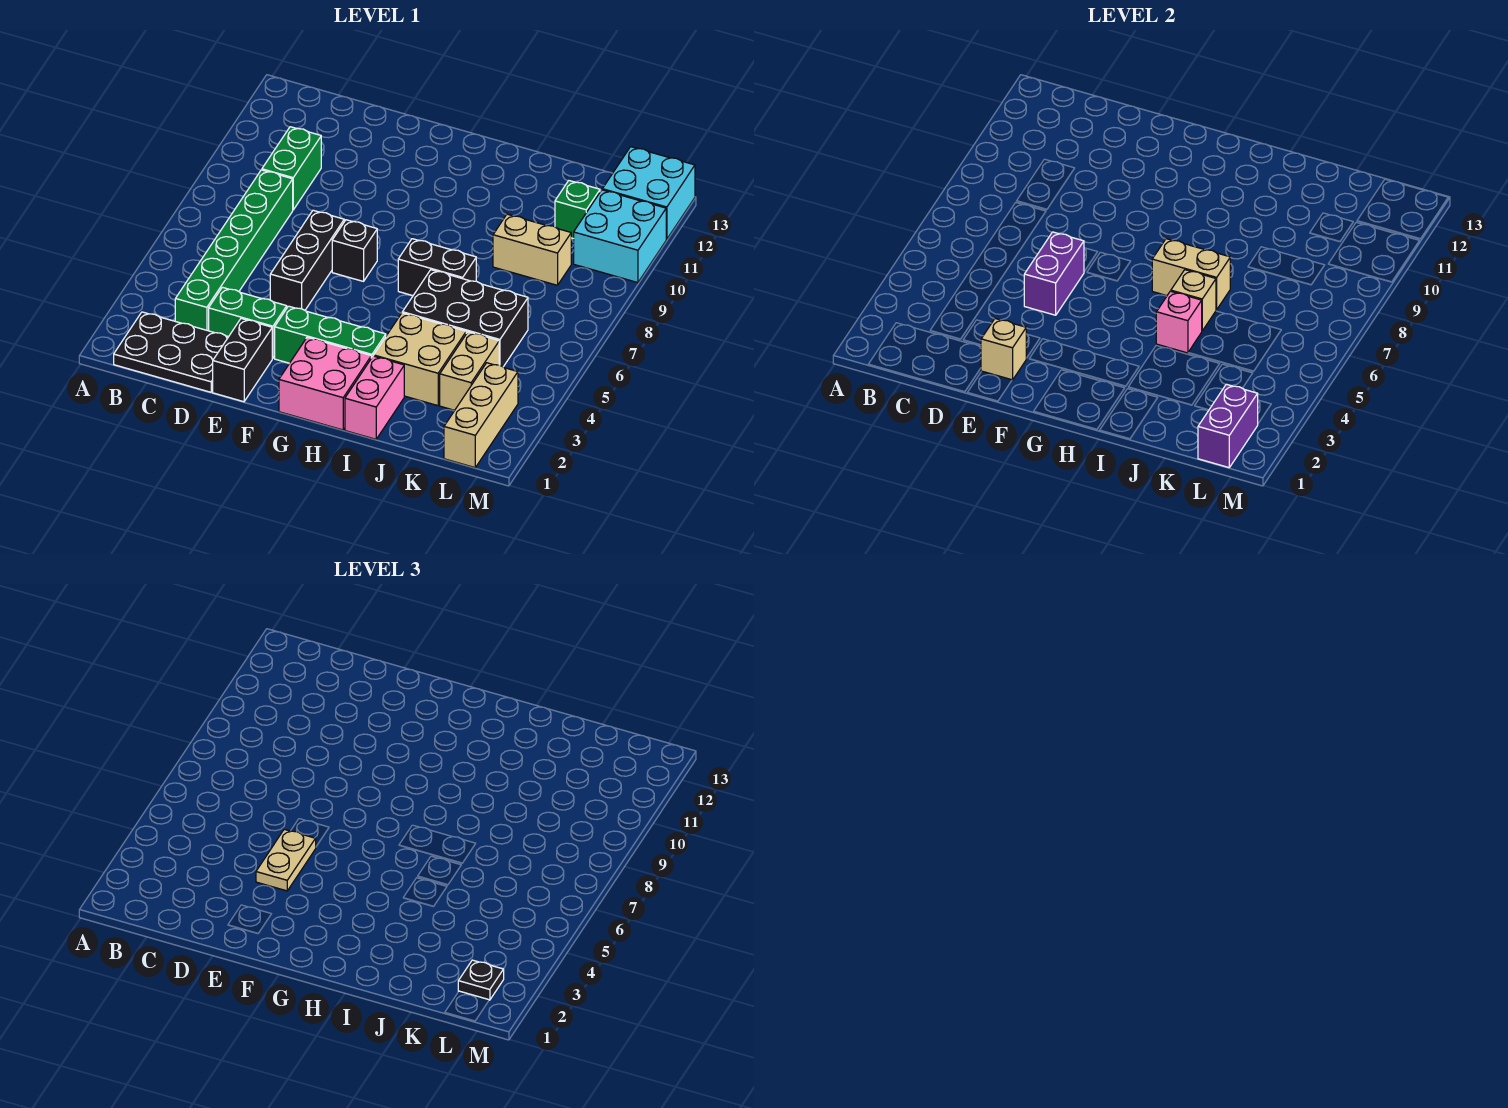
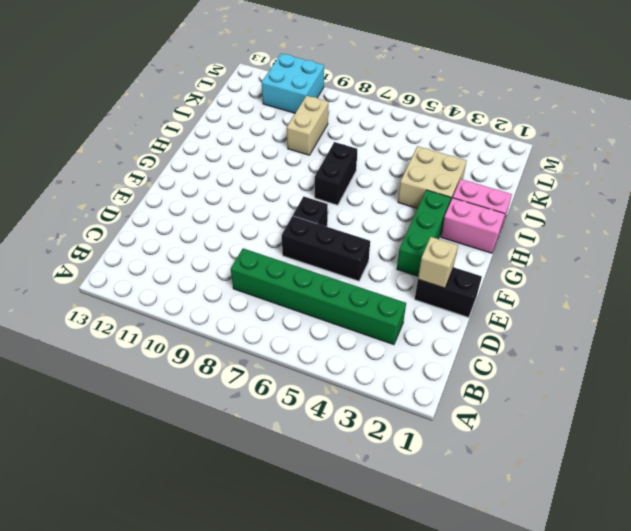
pink brick H1:H2 level 1 -> pink brick G1:H2 level 1
none -> black plate B1:D2 level 1
none -> green brick C9:C10 level 1
none -> green brick D3:E3 level 1

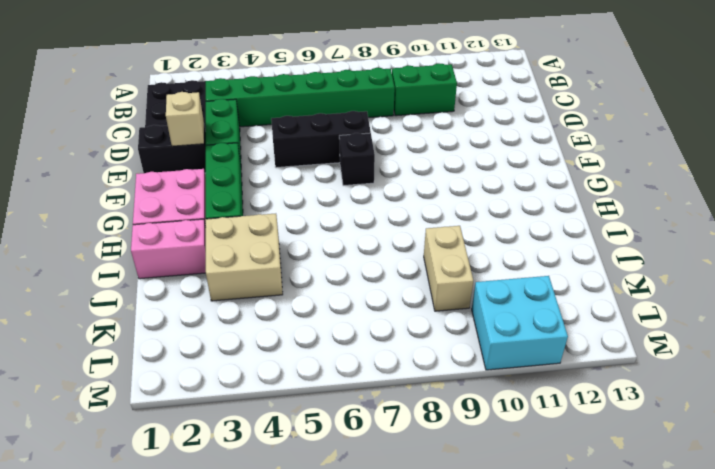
none -> black brick H7:I7 level 1
none -> black brick I5:K6 level 1
none -> tan brick K3:K4 level 1

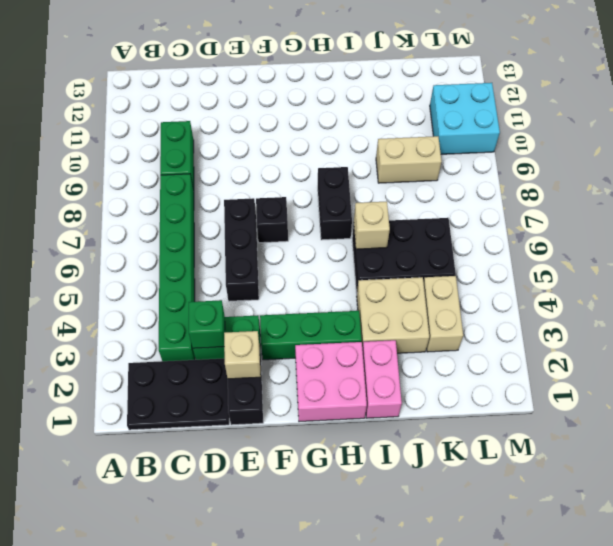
green brick D3 level 2 -> green brick K11 level 1
black brick H7:H8 level 1 -> black brick H7:I7 level 1
none -> tan brick L1:L3 level 1
none -> cyan brick L12:M13 level 1
none -> purple brick E5:E6 level 2

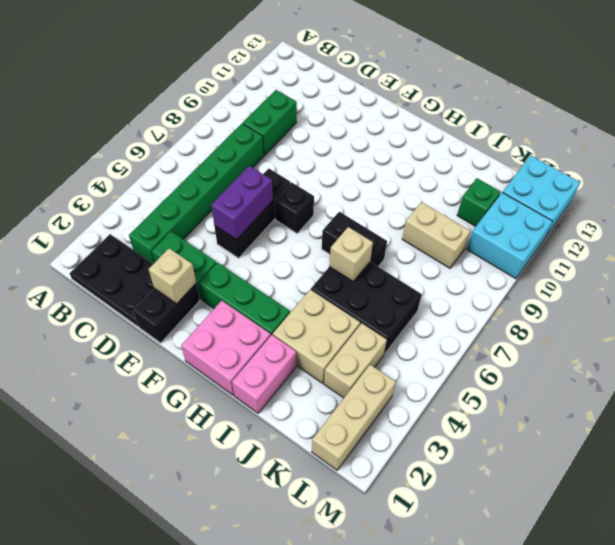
none -> tan brick H7:I7 level 2
none -> pink brick I5 level 2
none -> purple brick L1:L2 level 2

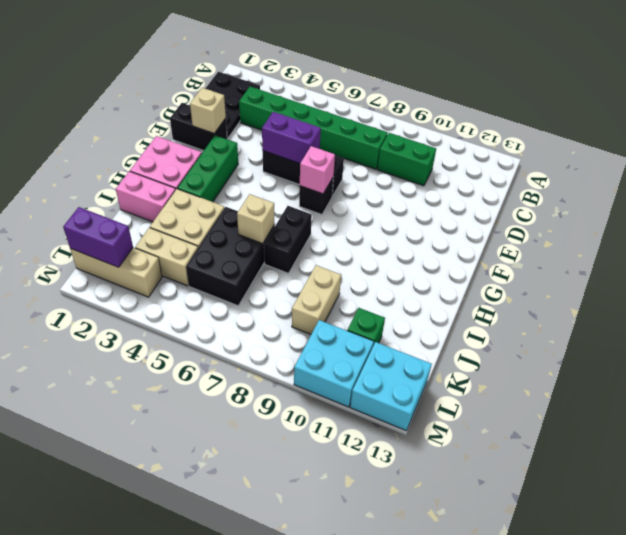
pink brick F7 level 2 -> pink brick I5 level 2
none -> green brick D3:E3 level 1
none -> tan brick H7:I7 level 2
none -> tan plate E4:E5 level 3

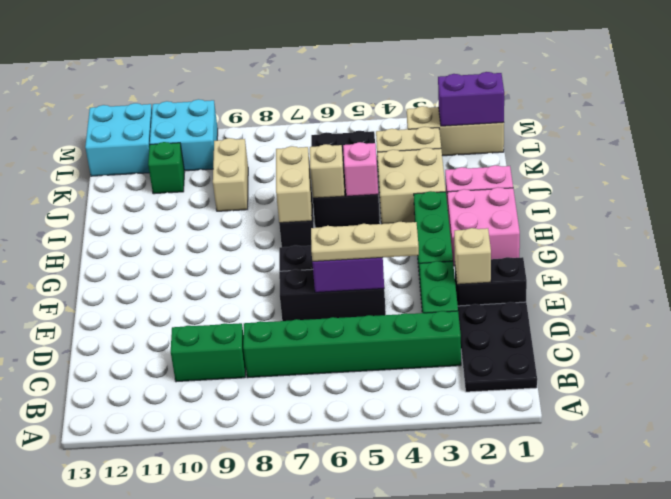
tan plate E4:E6 level 3 -> tan plate E4:E5 level 3
none -> black plate L2 level 3

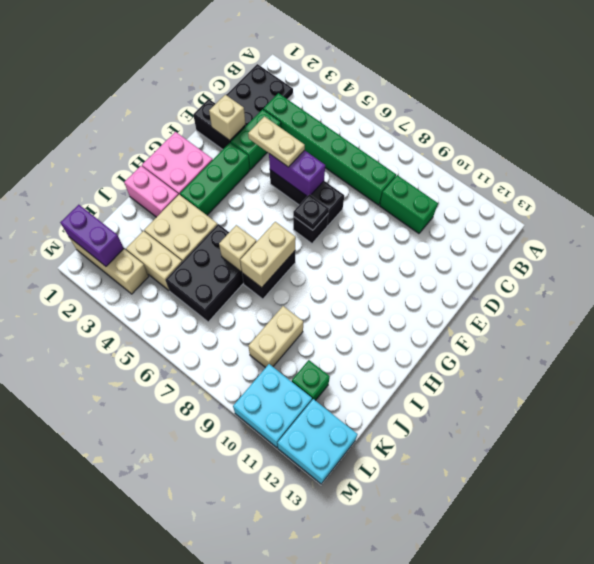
black plate F7 level 2 -> black plate L2 level 3
none -> pink brick I5 level 2

